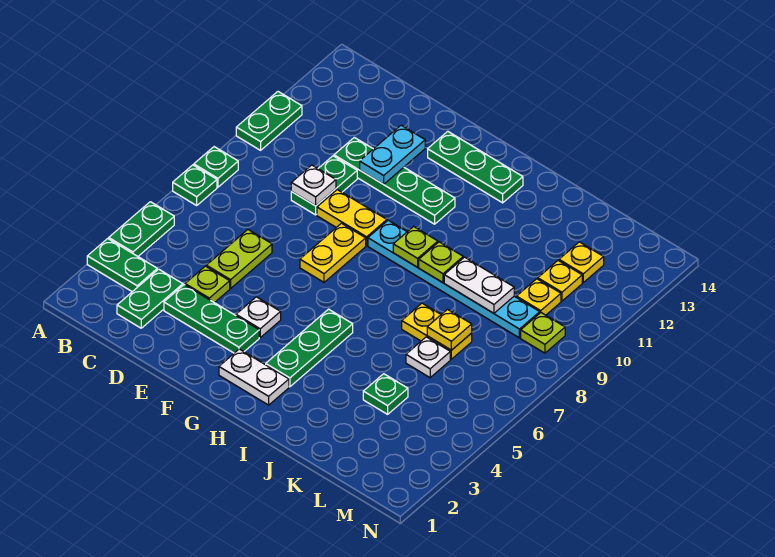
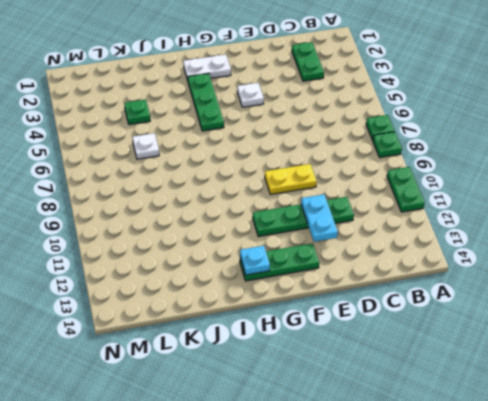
cyan plate H13 level 2 -> none
none -> green plate A3:B3 level 1
none -> green plate A4:A5 level 1
none -> green plate D3:F3 level 1
none -> lime plate D4 level 1

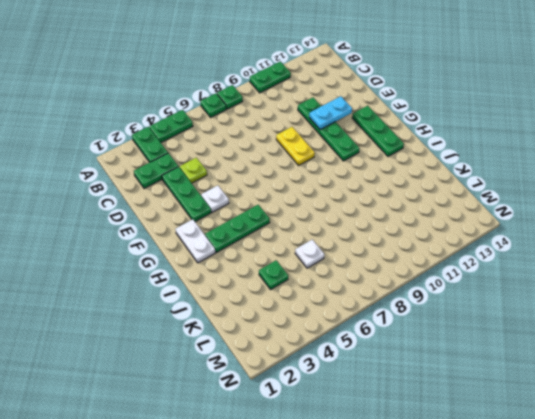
none -> lime plate D5:D6 level 1
none -> green plate D9:D10 level 1
none -> yellow plate F7:F8 level 1
none -> cyan plate G9:L9 level 1

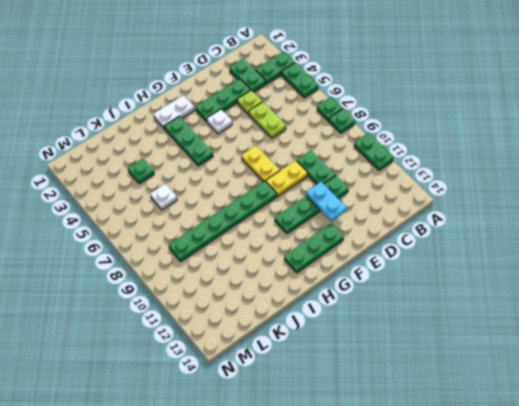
green plate G9:L9 level 1 -> cyan plate G9:L9 level 1
none -> yellow plate J7:K7 level 1
none -> yellow plate L10 level 1
none -> yellow plate L11 level 1
none -> yellow plate L12 level 1

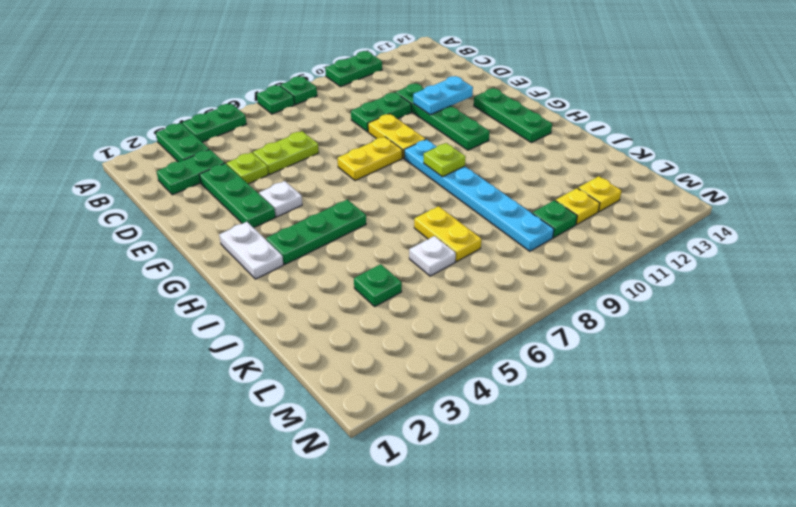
green plate L10 level 1 -> yellow plate L10 level 1
none -> lime plate M9 level 1
none -> white plate D9 level 2
none -> lime plate I9 level 2
none -> white plate J9:K9 level 2

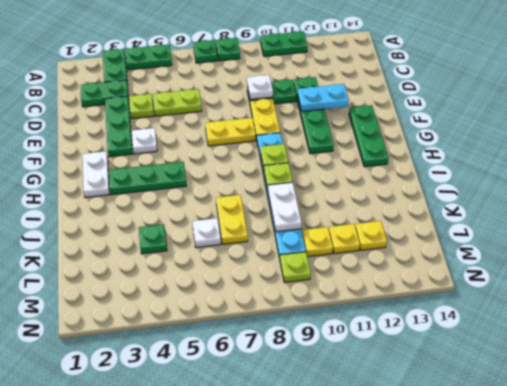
none -> yellow plate K7 level 2

